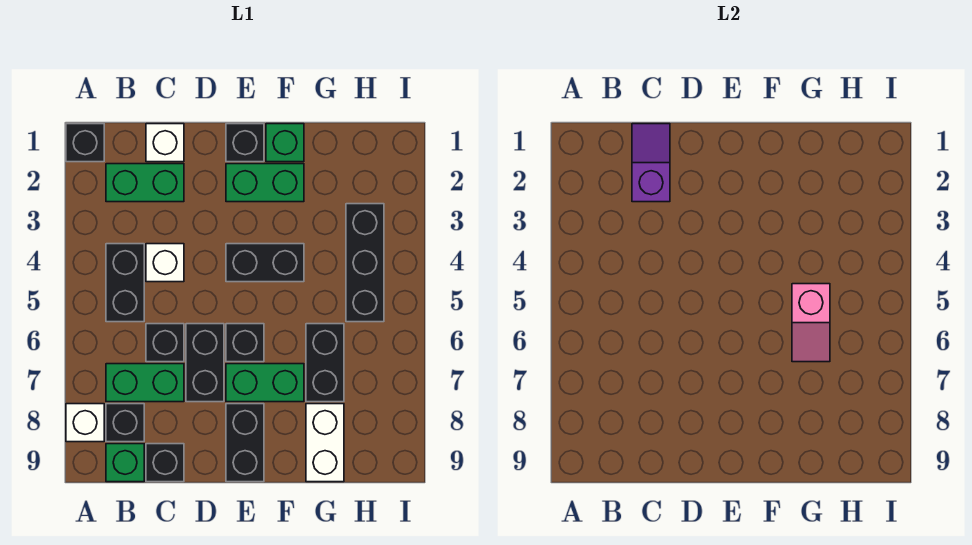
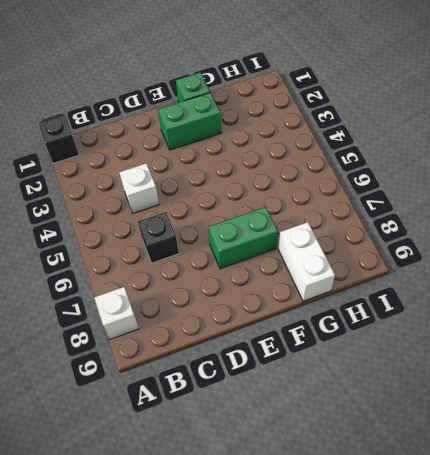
none -> green brick B2:C2 level 1
none -> black brick B4:B5 level 1
none -> green brick B7:C7 level 1

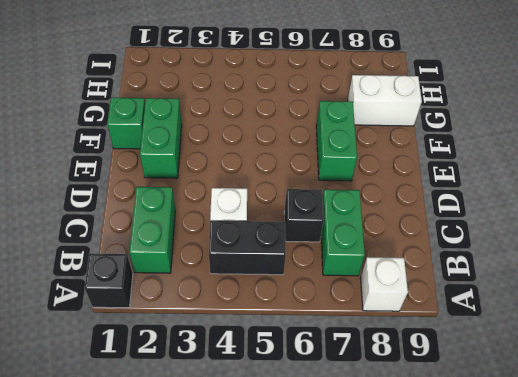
none -> black brick B8 level 1
none -> green brick B9 level 1
none -> white brick C1 level 1

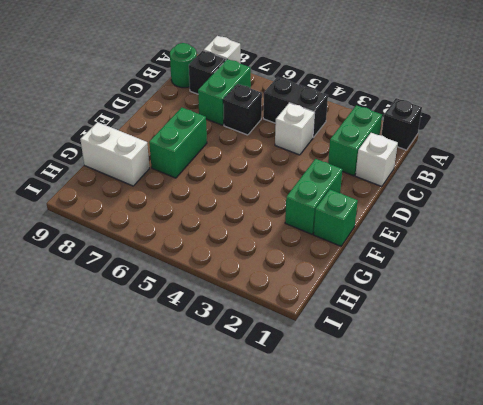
green round brick B9 level 1 -> green brick B9 level 1
none -> black brick C9 level 1
none -> black brick D6:D7 level 1
none -> black brick E1 level 1

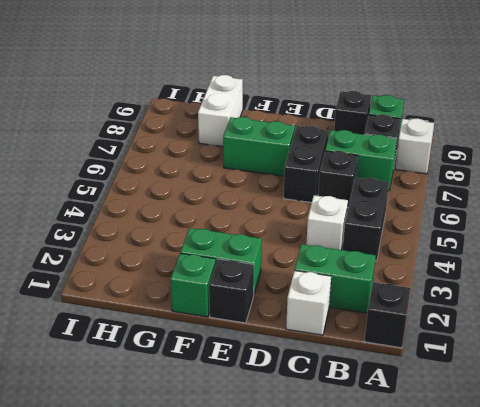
none -> black brick E4:F4 level 1
none -> black brick E6 level 1
none -> black brick E8:E9 level 1

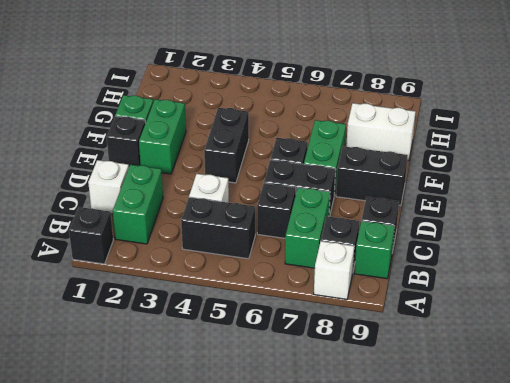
none -> black brick G6:G7 level 1
none -> black brick H3:H5 level 1
none -> purple slope C1:C2 level 2 top 2

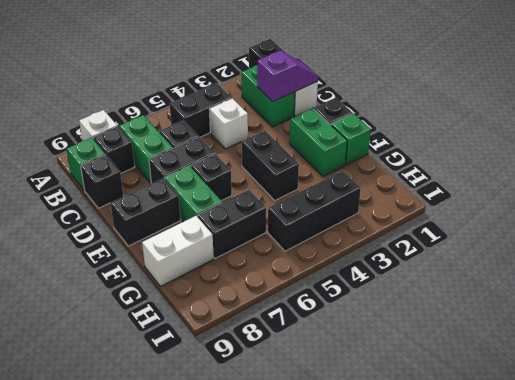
none -> pink slope G5:G6 level 2 top 5

